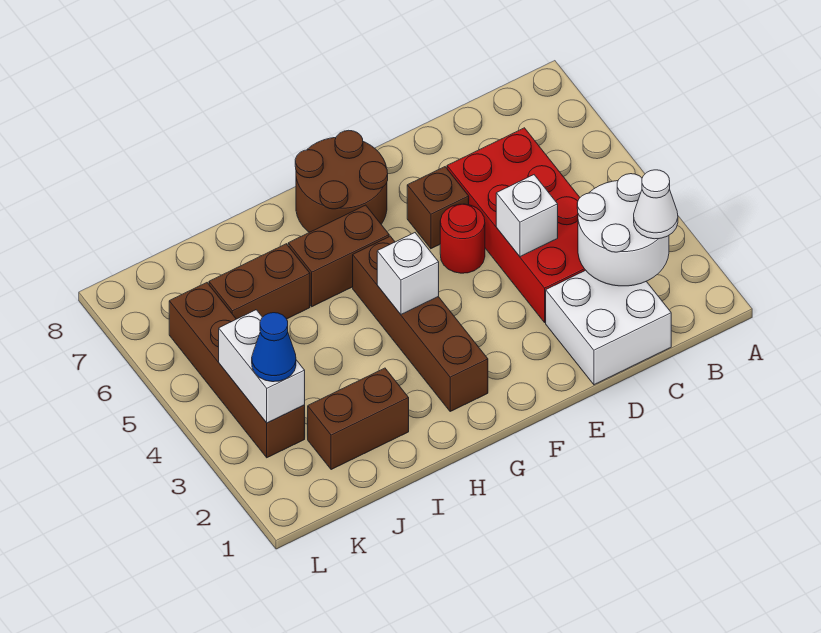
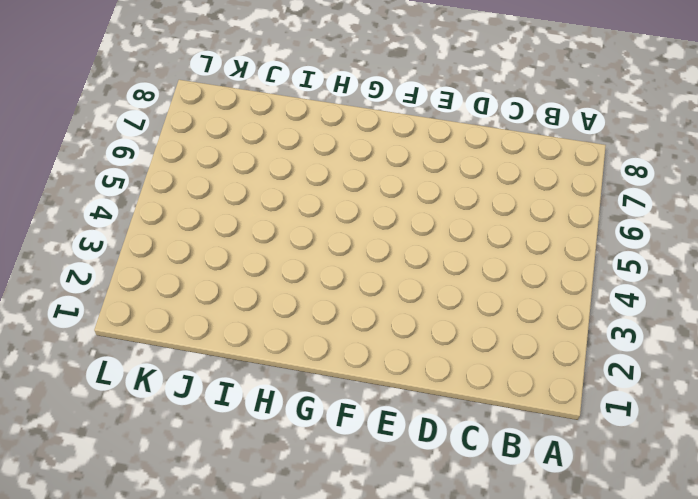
none -> white brick C1:D2 level 1
none -> red brick C3:D6 level 1
none -> red round brick E5 level 1

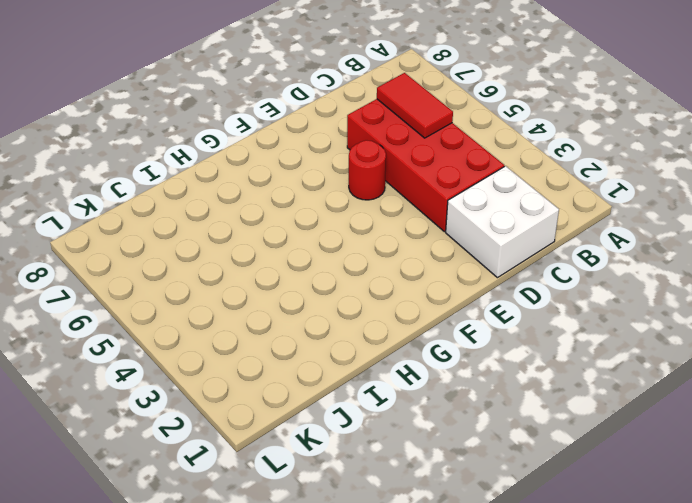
red tile C5:C6 level 2 -> none
none -> brown brick E6 level 1
none -> brown round brick F7:G8 level 1
none -> brown brick G2:G5 level 1

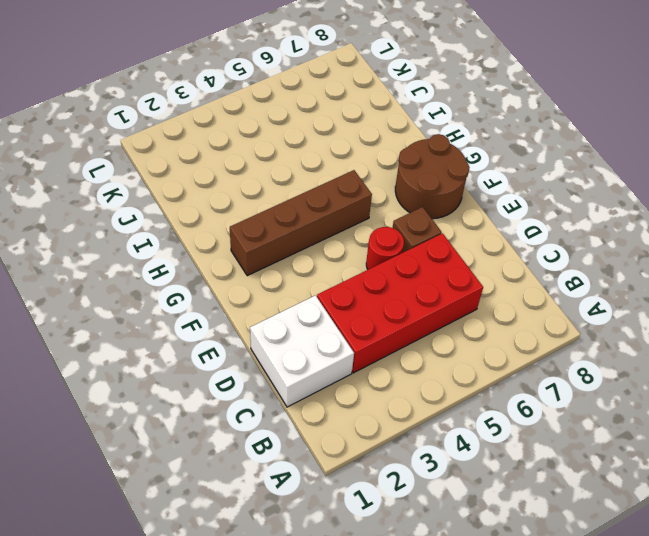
none -> brown brick G6:H6 level 1
none -> brown brick I2:J2 level 1
none -> brown brick I6:J6 level 1

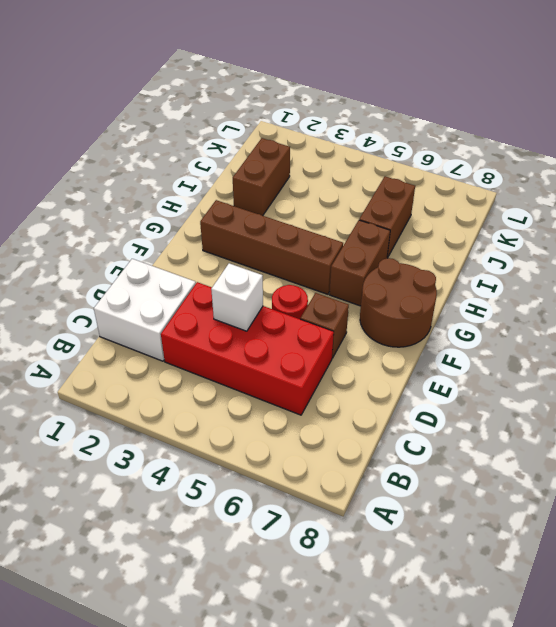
none -> brown brick K3:K6 level 1
none -> white round brick B2:C3 level 2
none -> white brick G4 level 2

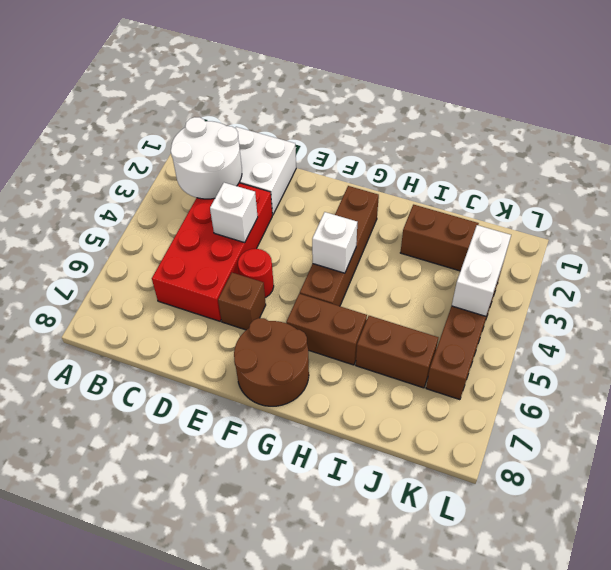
none -> white cone B2 level 3
none -> blue cone K3 level 3

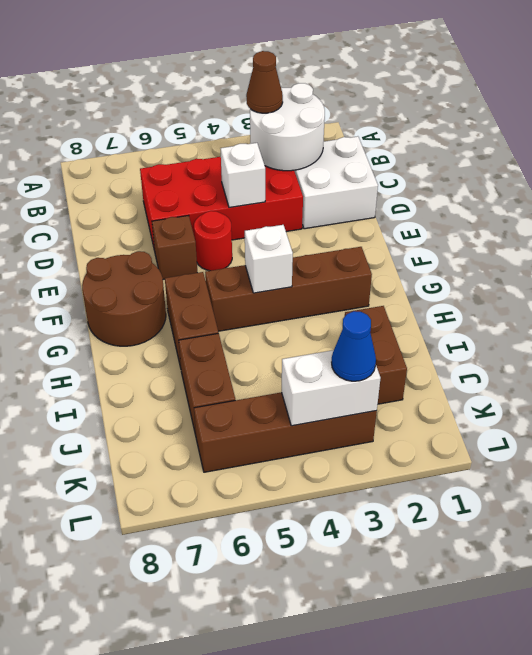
brown cone B3 level 3 -> none
none -> white cone B2 level 3

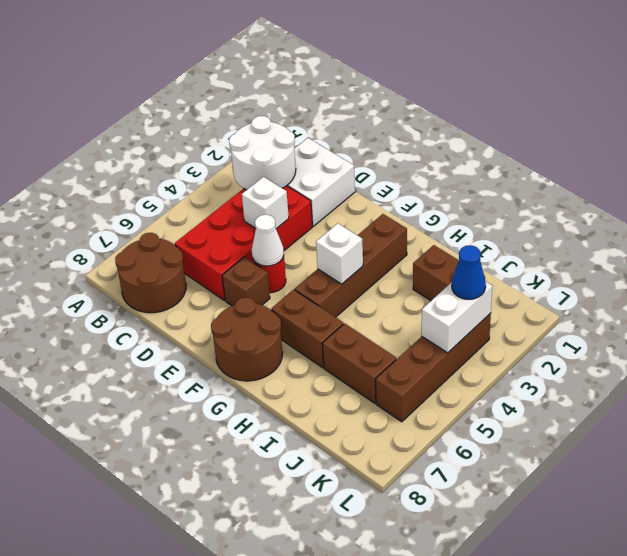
brown round brick B7:C8 level 1 -> none
white cone E5 level 2 -> white cone B2 level 3

